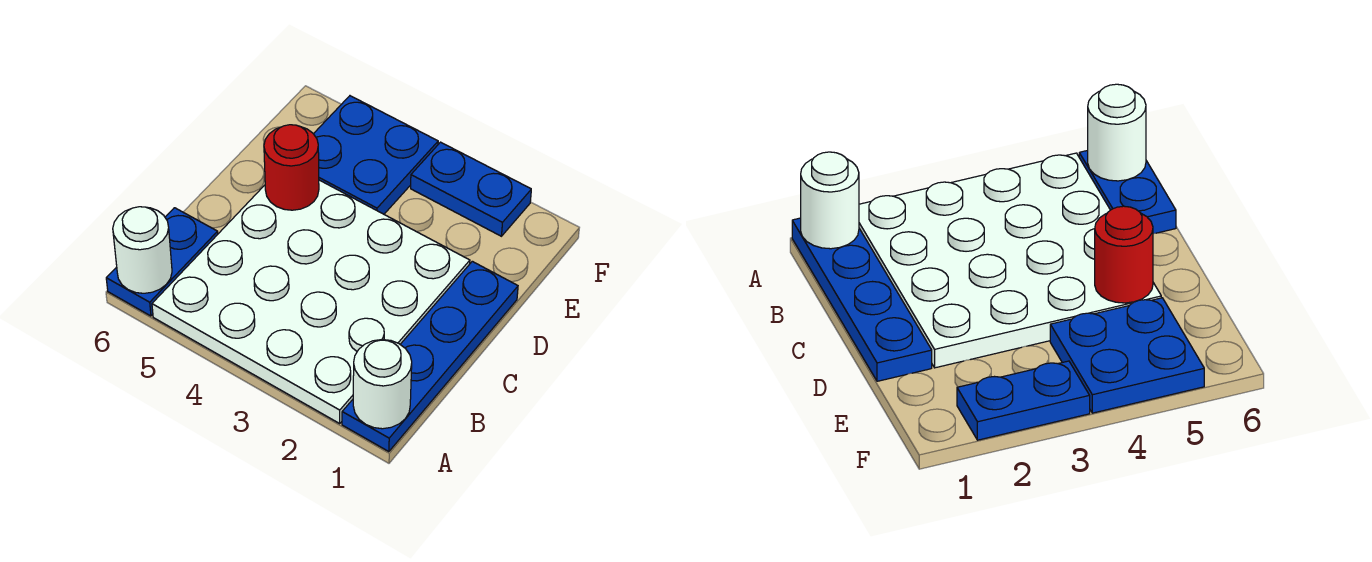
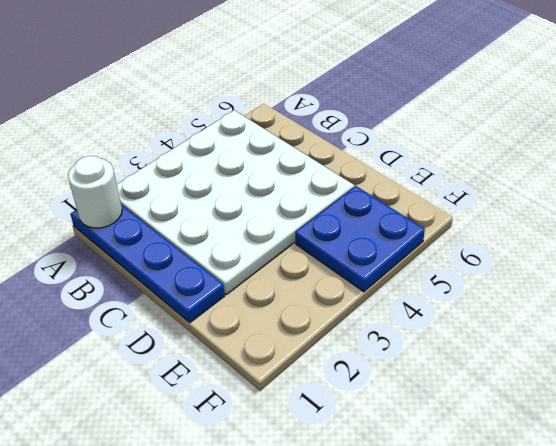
none -> blue plate A6:B6 level 1
none -> blue plate F2:F3 level 1

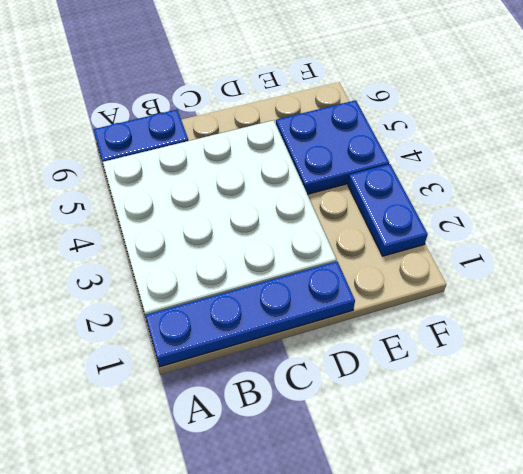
none -> white round brick A1 level 2
none -> white round brick A6 level 2

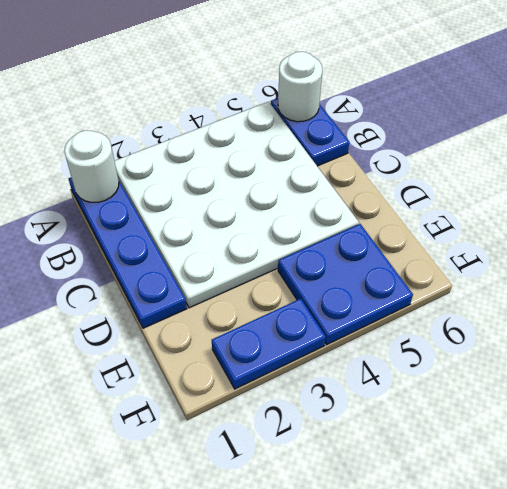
none -> red round brick D5 level 2

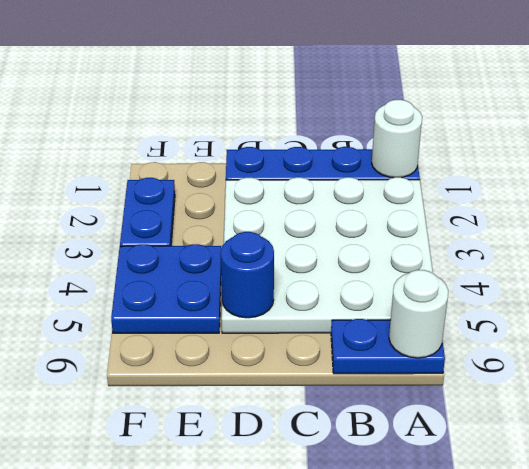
blue round brick D5 level 2 -> red round brick D5 level 2

